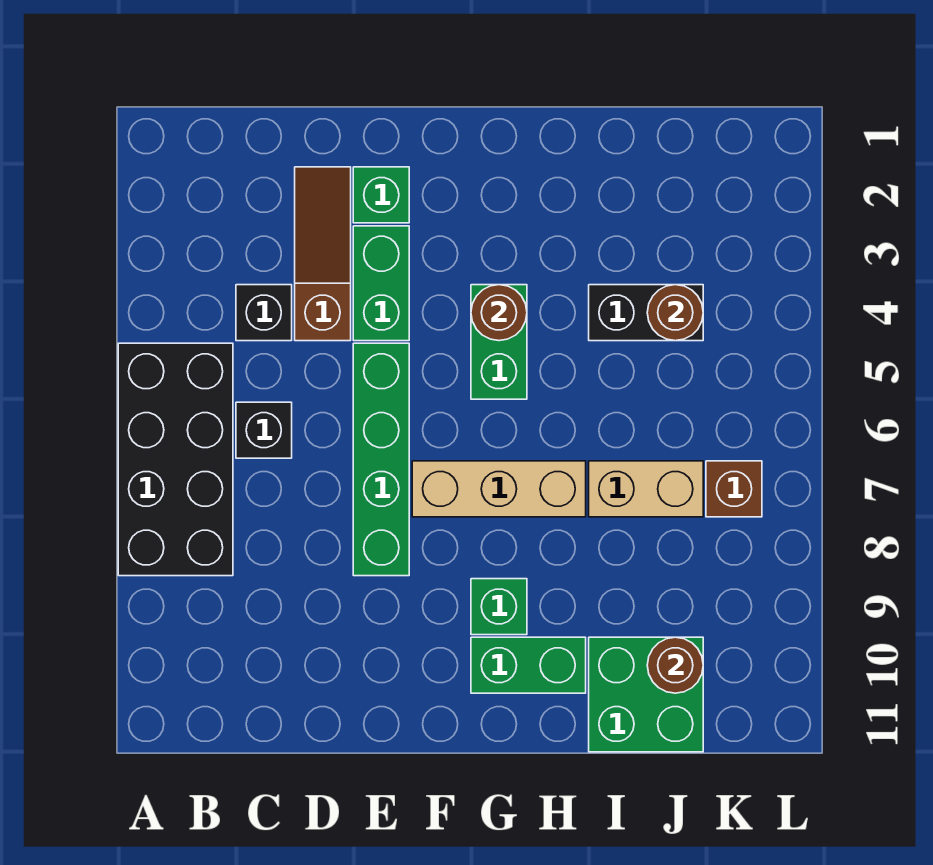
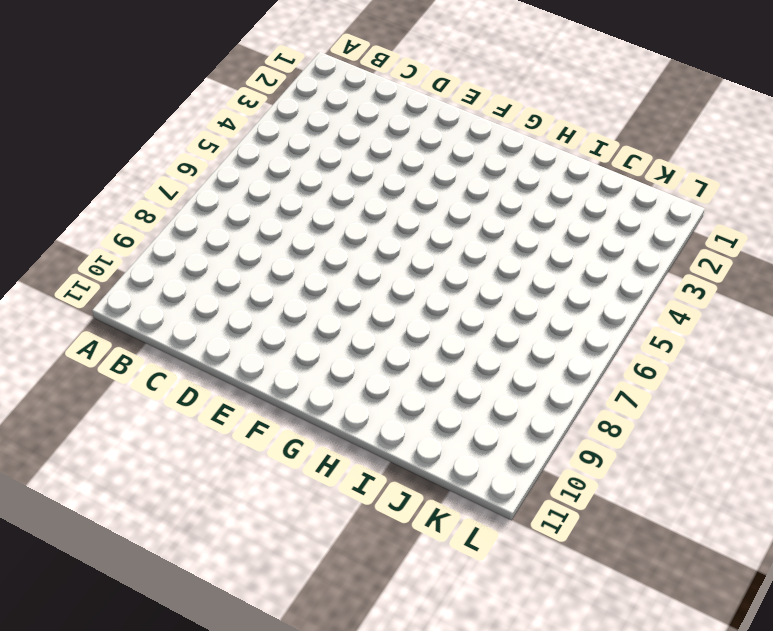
none -> black brick A5:B8 level 1
none -> black brick C4 level 1
none -> black brick C6 level 1

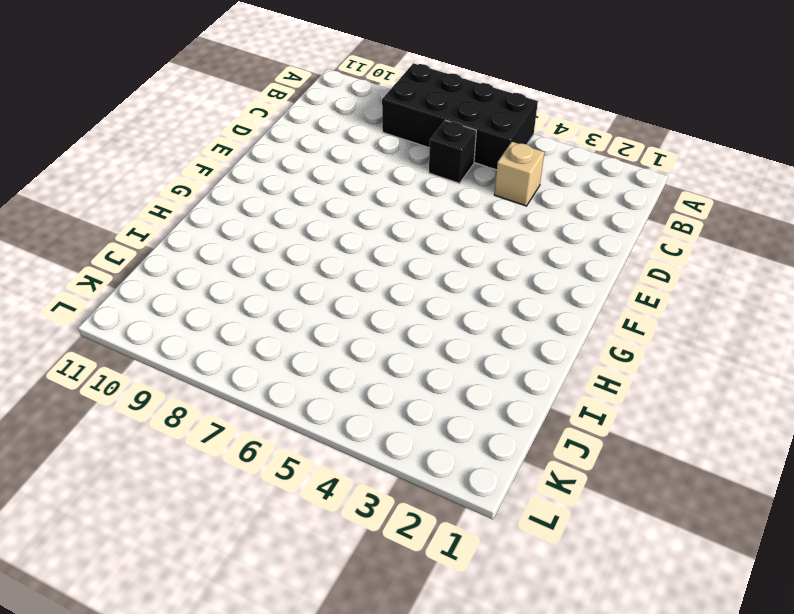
tan brick C4 level 1 -> black brick C4 level 1
none -> brown slope D2:D4 level 1 top 4
none -> green brick E2 level 1
none -> green brick E3:E4 level 1

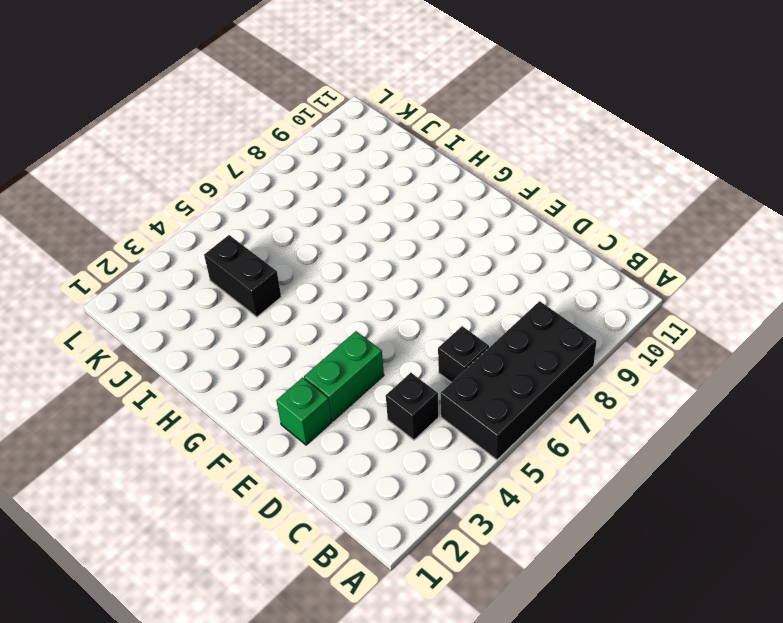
none -> brown slope D2:D4 level 1 top 4
none -> green brick E5:E8 level 1
none -> tan brick F7:H7 level 1

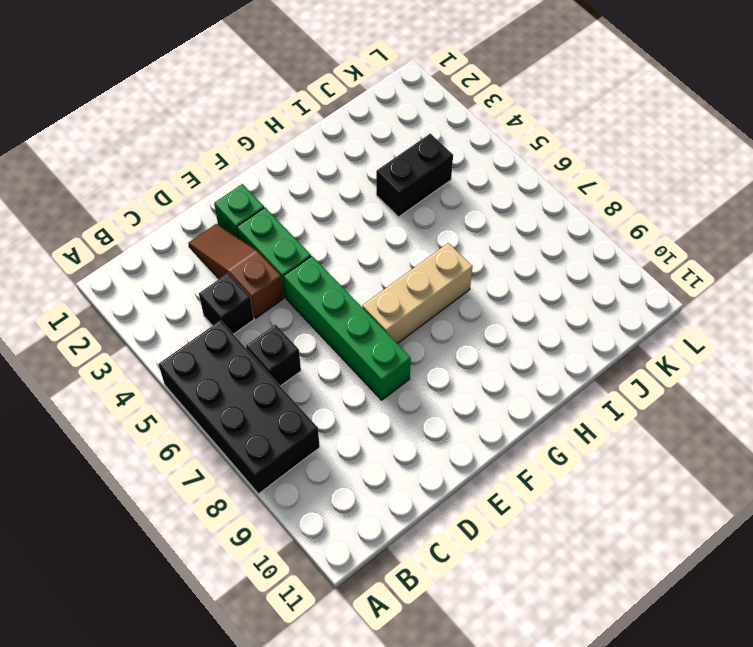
none -> green brick G4:G5 level 1
none -> green brick G9 level 1
none -> green brick G10:H10 level 1

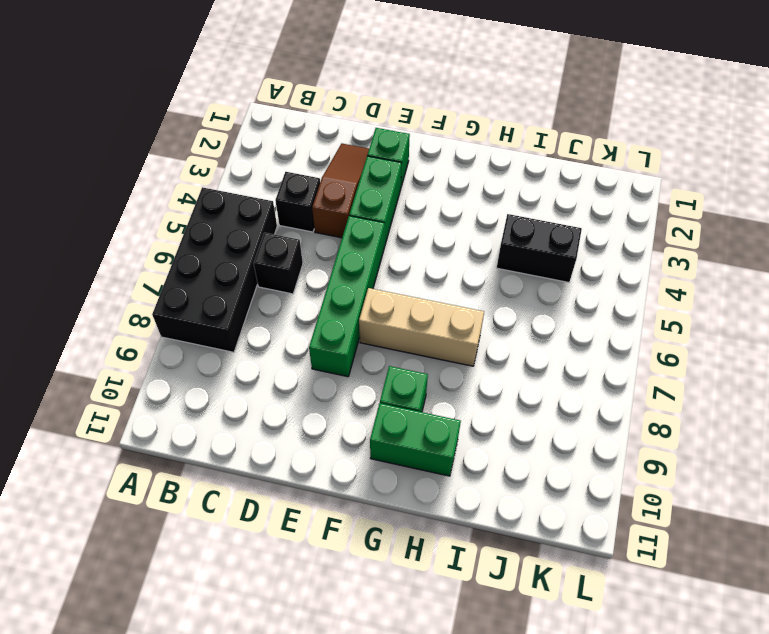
none -> green brick G4:G5 level 1
none -> tan brick I7:J7 level 1
none -> green brick I10:J11 level 1

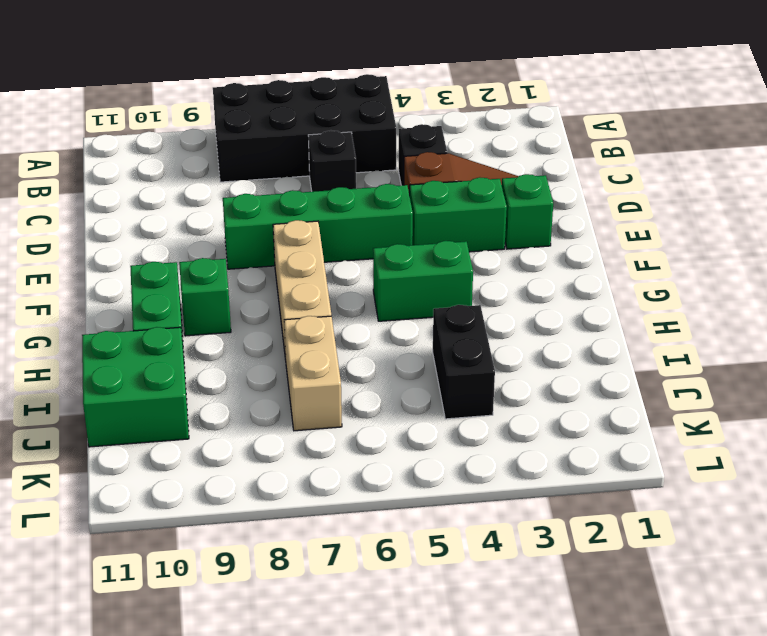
none -> brown brick K7 level 1
none -> brown round brick G4 level 2
none -> brown round brick J4 level 2

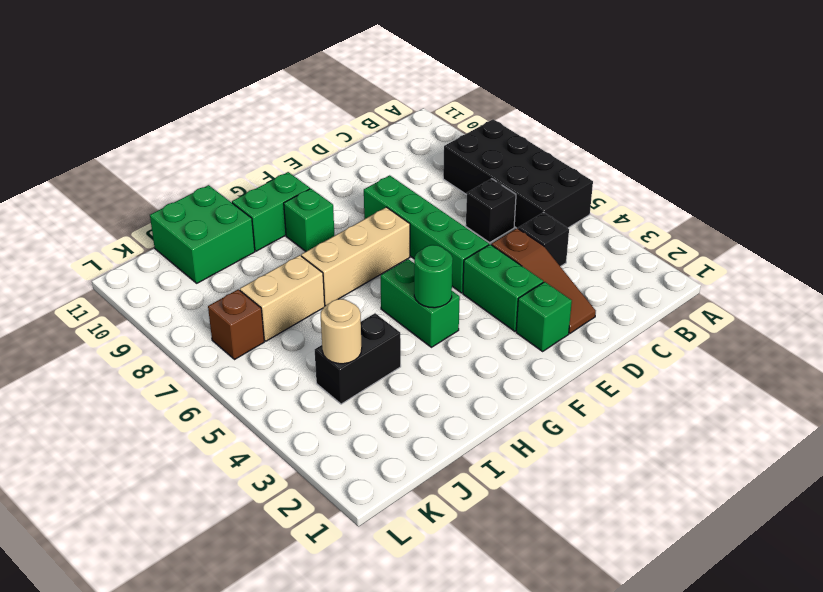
green round brick G4 level 2 -> brown round brick G4 level 2
tan round brick J4 level 2 -> brown round brick J4 level 2
none -> brown round brick J10 level 2

